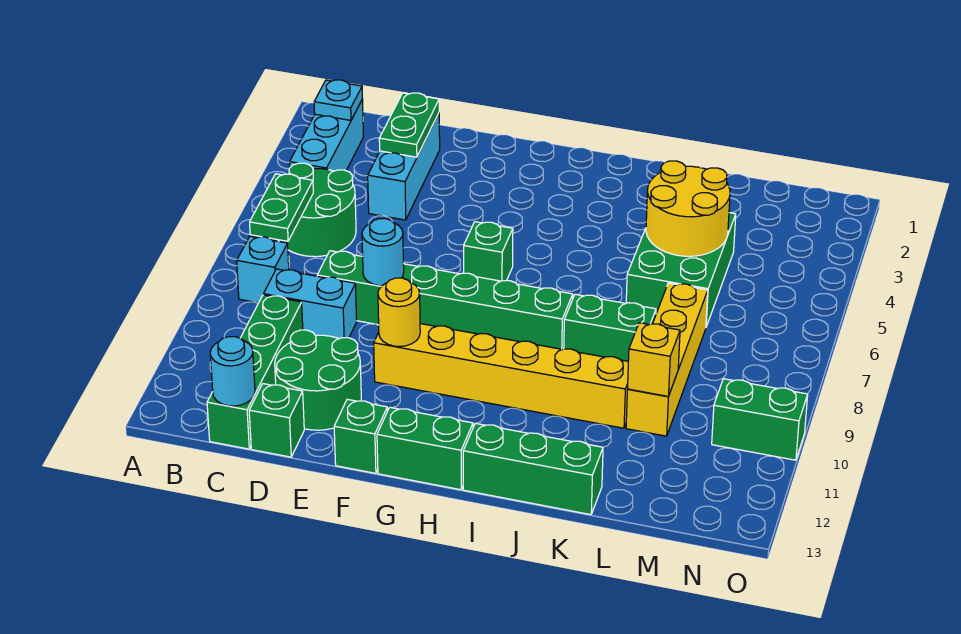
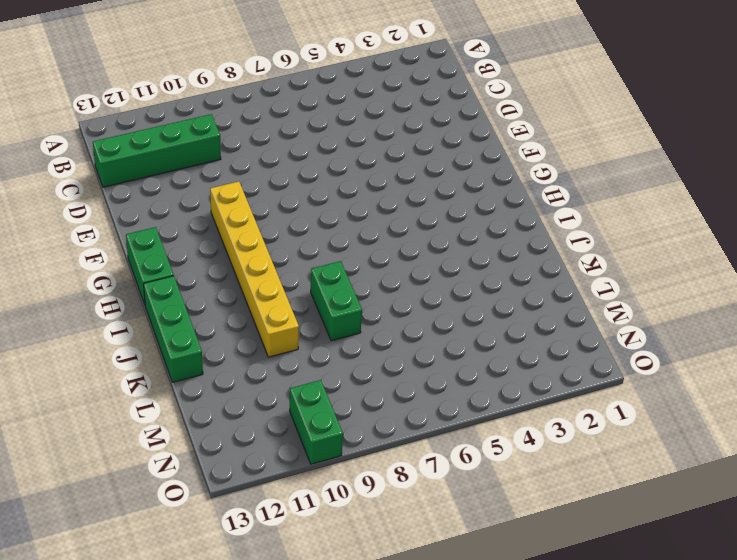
none -> cyan brick B2:B4 level 1
none -> green round brick B5:C6 level 1
none -> cyan brick B8 level 1

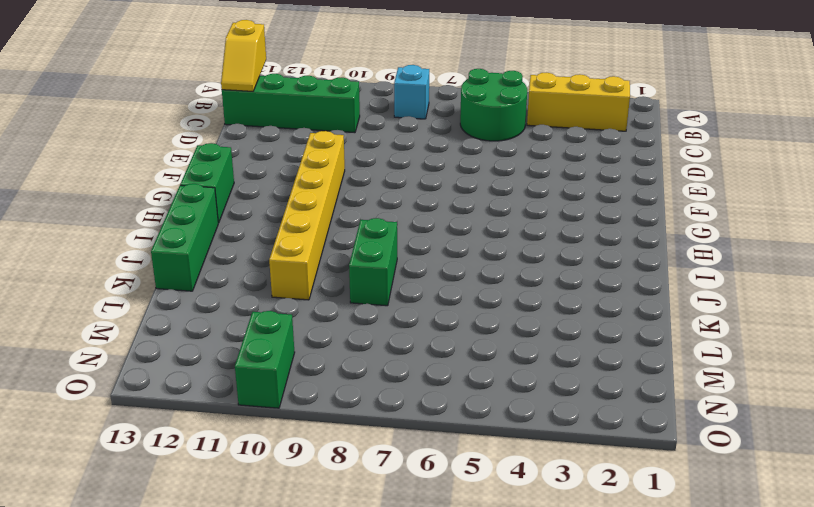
yellow brick B2:B4 level 1 -> cyan brick B2:B4 level 1
yellow slope B13:C13 level 2 top B -> cyan round brick C13 level 2
none -> cyan brick C9:D9 level 1
none -> cyan brick D2:D4 level 1
none -> green brick D8:I8 level 1

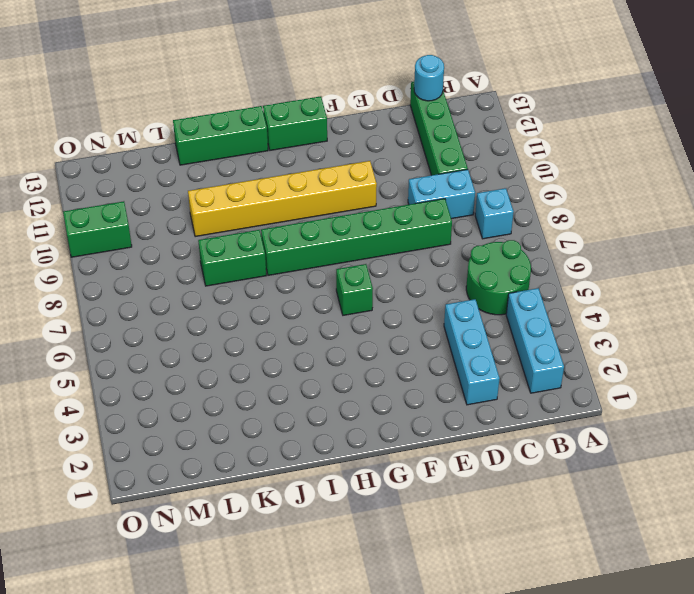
none -> green round brick D11:E12 level 1
none -> green brick D13 level 1
none -> green brick F13 level 1

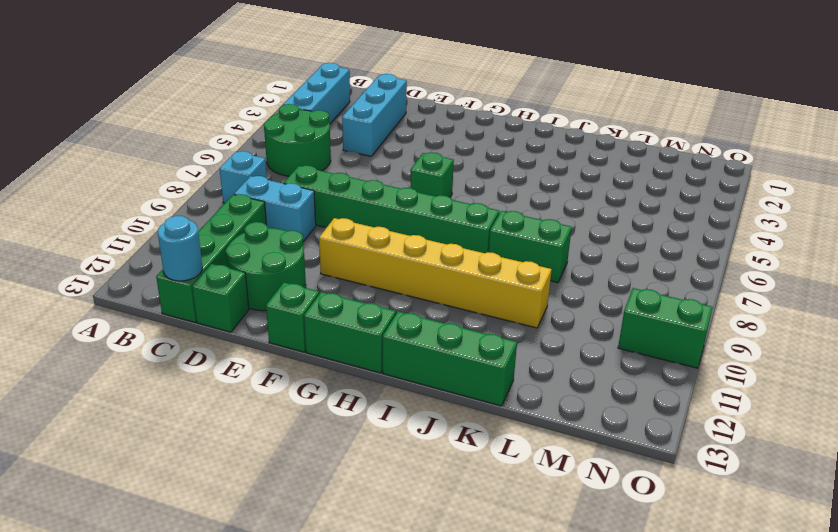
none -> green brick K4:L6 level 1
none -> yellow brick L7:L10 level 1
none -> cyan plate B2 level 2

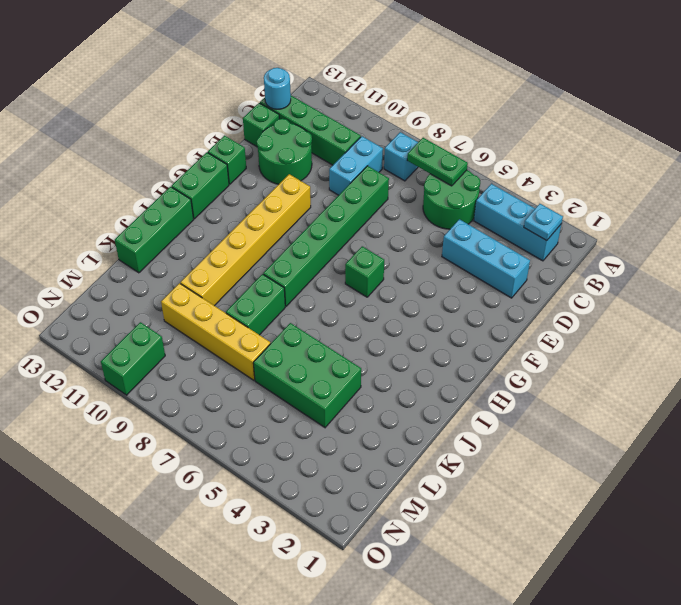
none -> green plate D2:D3 level 2
none -> cyan round brick E8 level 2
none -> yellow round brick F10 level 2

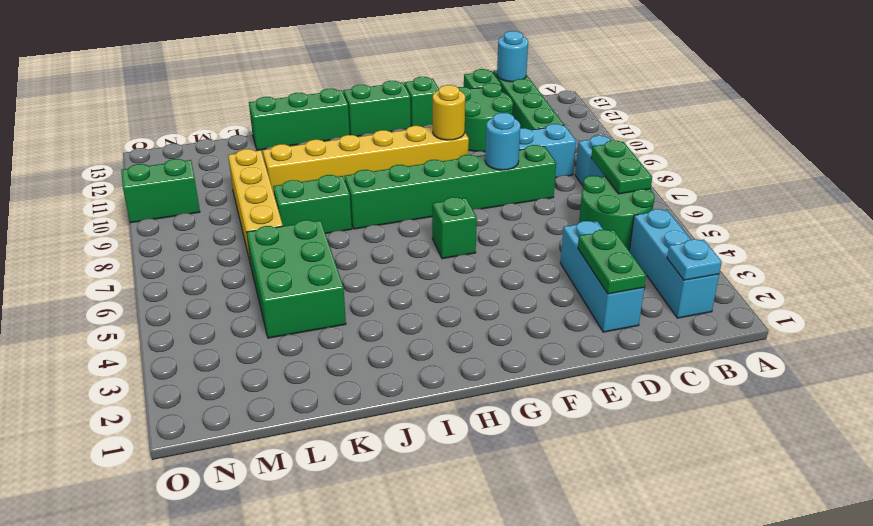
none -> yellow round brick K4:L5 level 2
none -> yellow brick L10 level 2

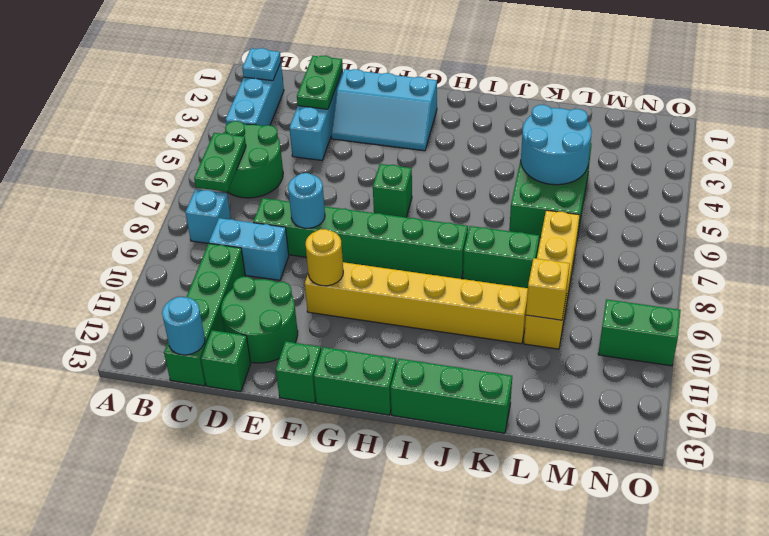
cyan slope E2:G3 level 1 top 2 -> none
cyan round brick K4:L5 level 2 -> yellow round brick K4:L5 level 2

